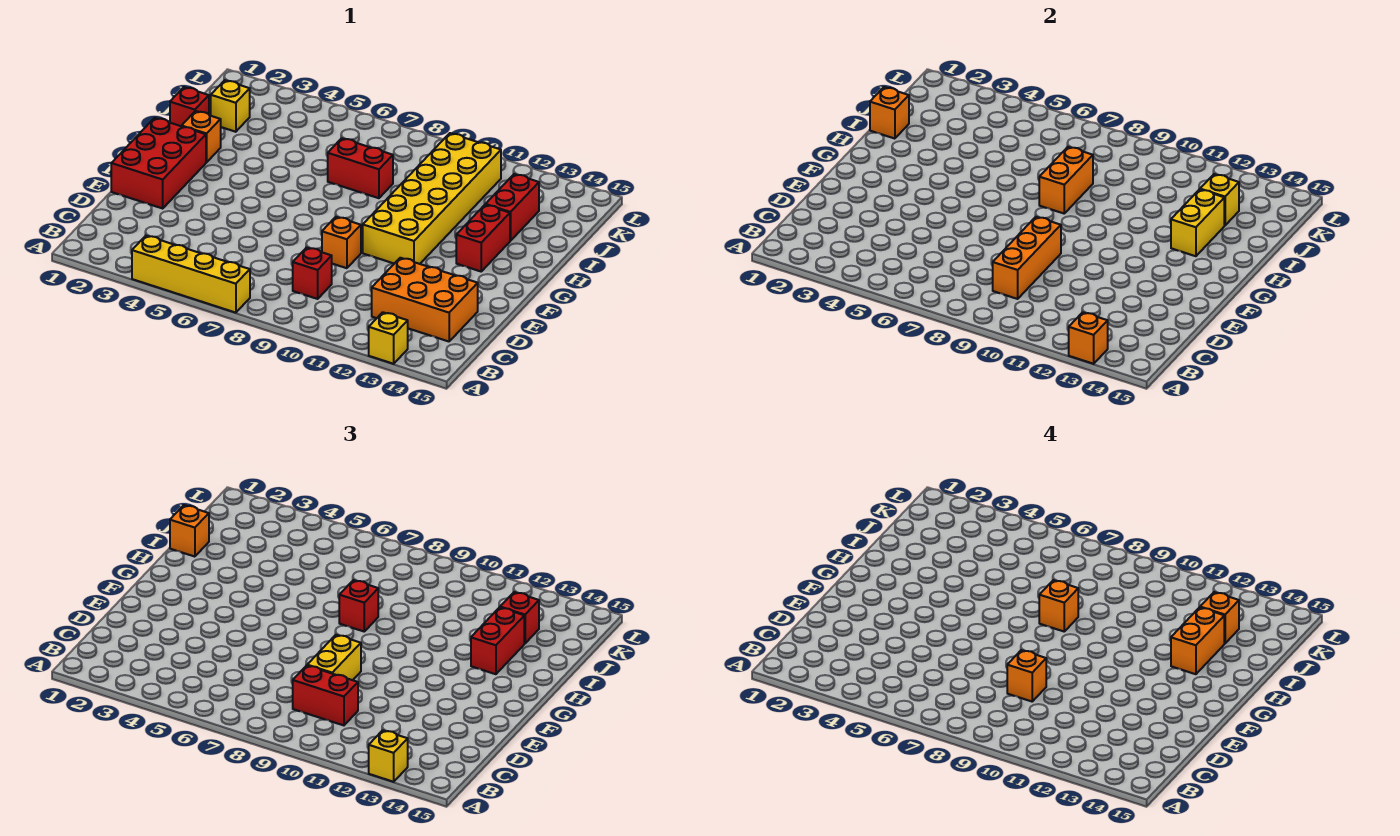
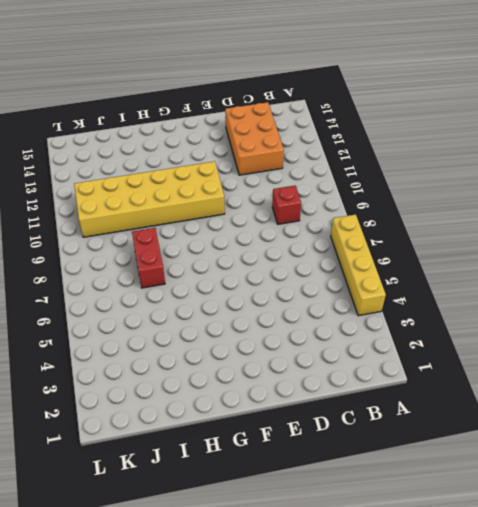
none -> yellow brick A13 level 1
none -> red brick E1:G2 level 1
none -> orange brick E9 level 1
none -> red brick G13:H13 level 1

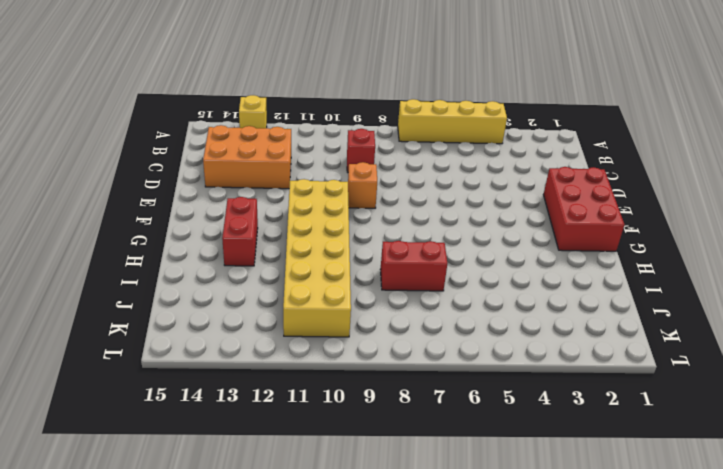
none -> orange brick H2 level 1
none -> red brick I1 level 1
none -> red brick I13:J13 level 1
none -> yellow brick J2 level 1

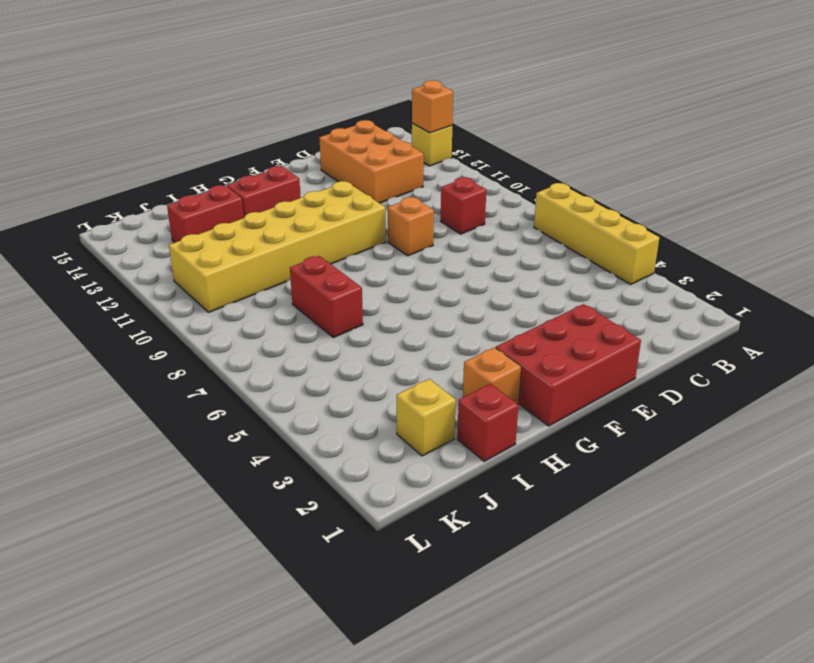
none -> orange brick C9:E9 level 2
none -> orange brick H8:I8 level 2
none -> yellow brick H13:I13 level 2
none -> orange brick I1 level 2

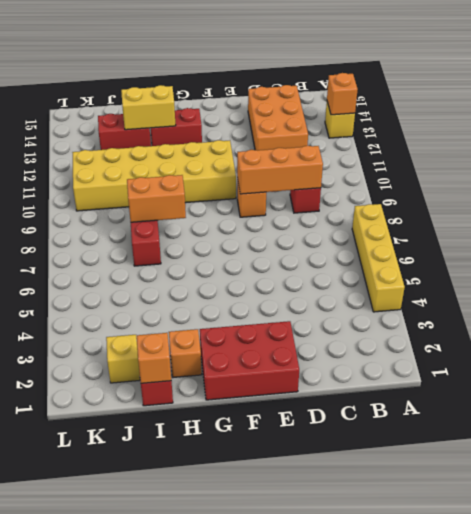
none -> yellow brick J13 level 2
none -> yellow brick A13 level 3
none -> red brick C9:C10 level 3
none -> yellow brick D9:E9 level 3

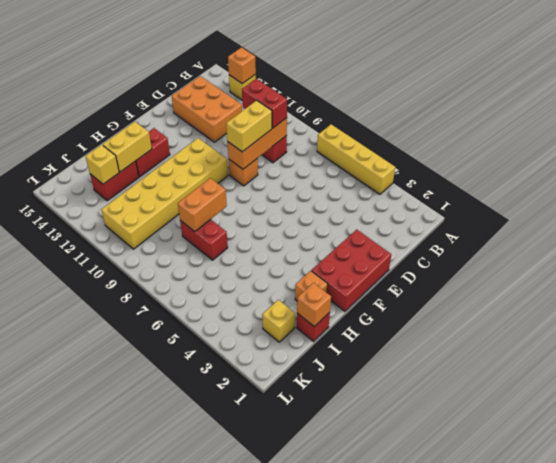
none -> yellow brick A13 level 3
none -> red brick H8 level 3
none -> red brick H13:I13 level 3
none -> orange brick I1 level 3

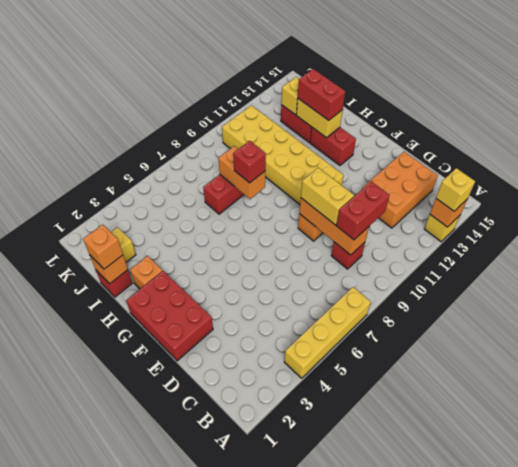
none -> red brick J13 level 3
none -> orange brick D9 level 4
none -> orange brick H8 level 4
none -> orange brick H13:I13 level 4

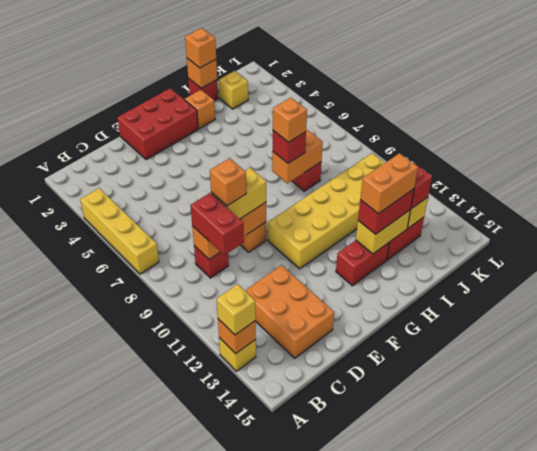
none -> orange brick J13 level 4

